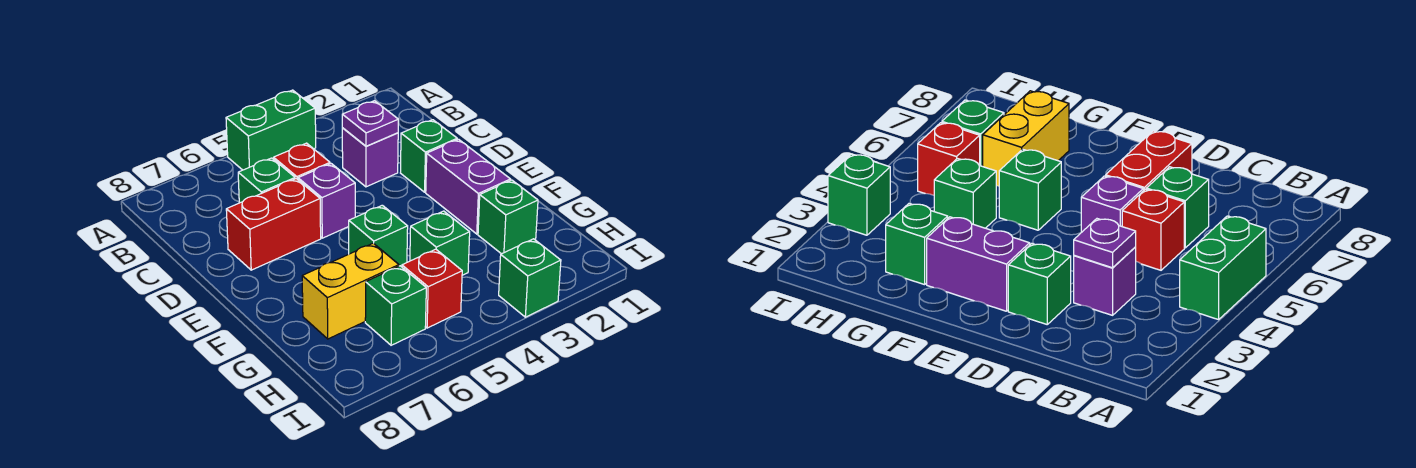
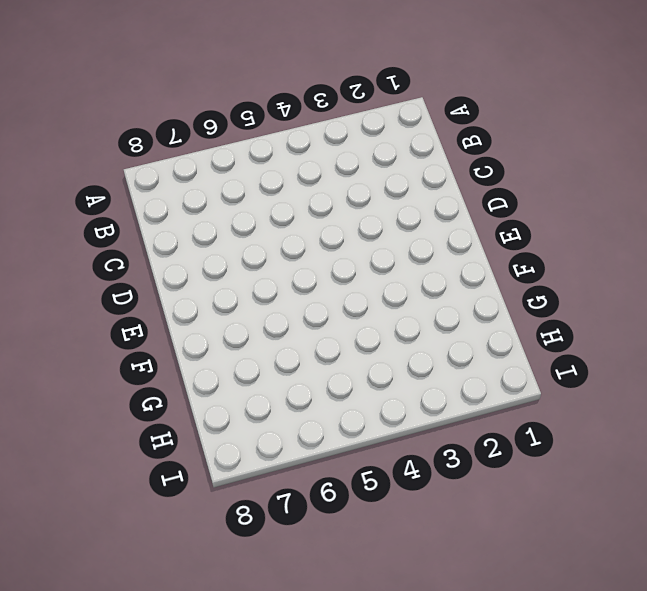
none -> green brick A4:A5 level 1
none -> purple brick C3 level 1
none -> red brick C5 level 1

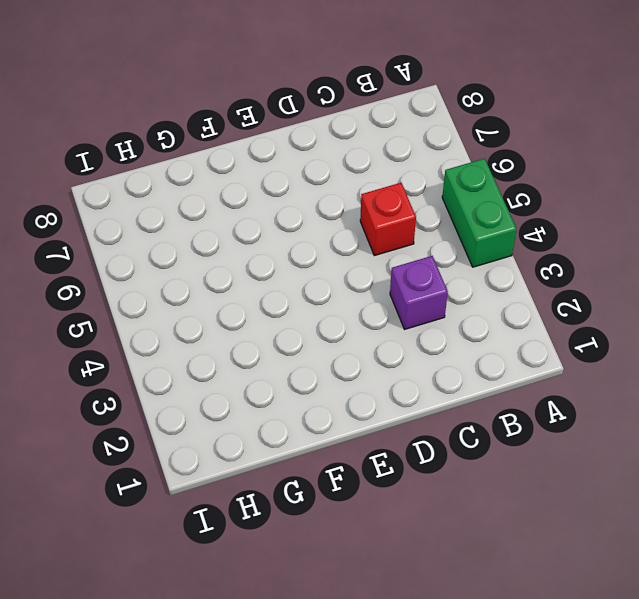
none -> green brick C6 level 1
none -> green brick D2 level 1
none -> purple brick D5 level 1

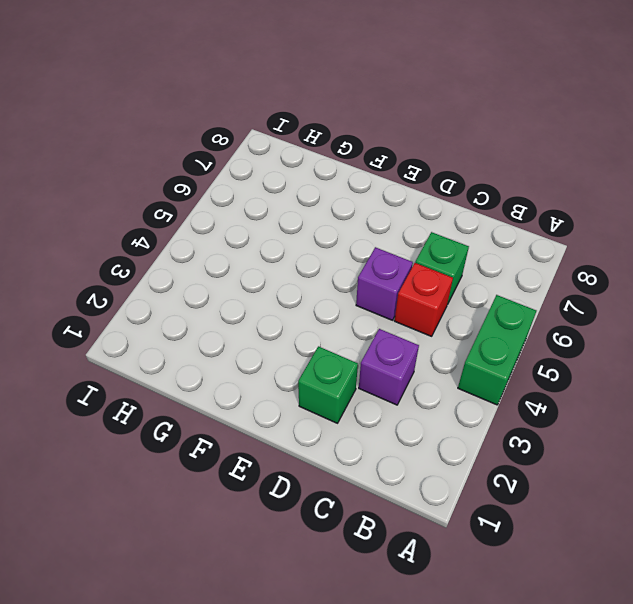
none -> red brick D6:D7 level 1
none -> purple brick E2:F2 level 1
none -> green brick F5 level 1

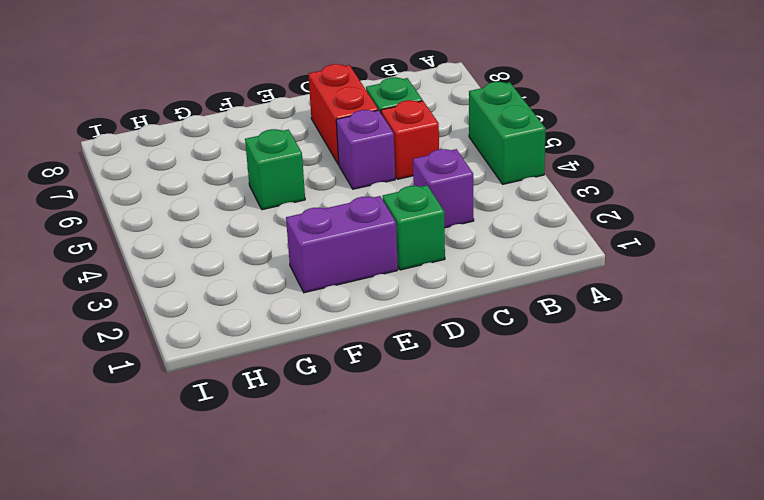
none -> green brick G2 level 1
none -> green brick G4 level 1
none -> yellow brick G6:G7 level 1

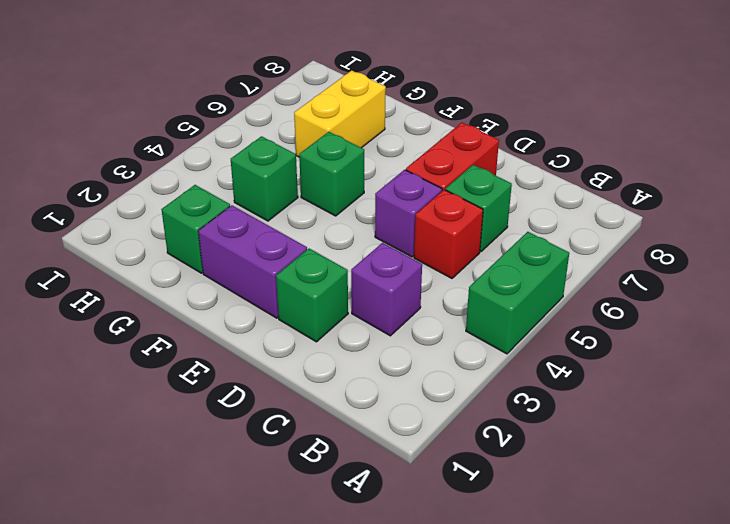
none -> red brick H5 level 1
none -> green brick H6 level 1
none -> green brick I3 level 1

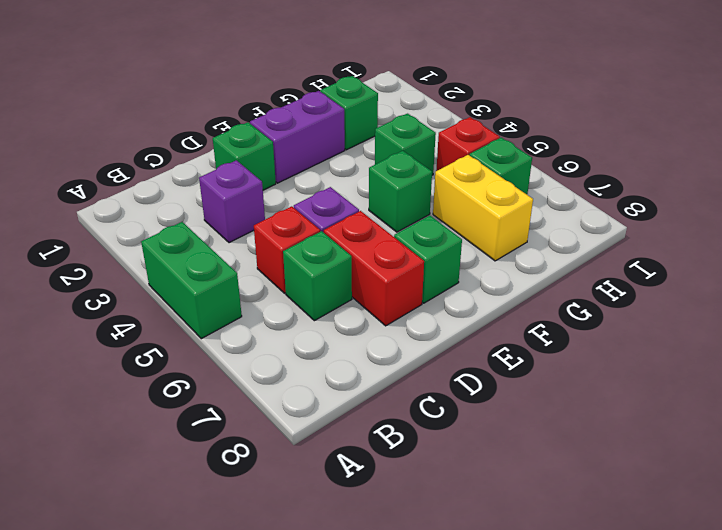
green brick E7 level 1 -> green brick I3 level 1
none -> purple plate C3 level 2

